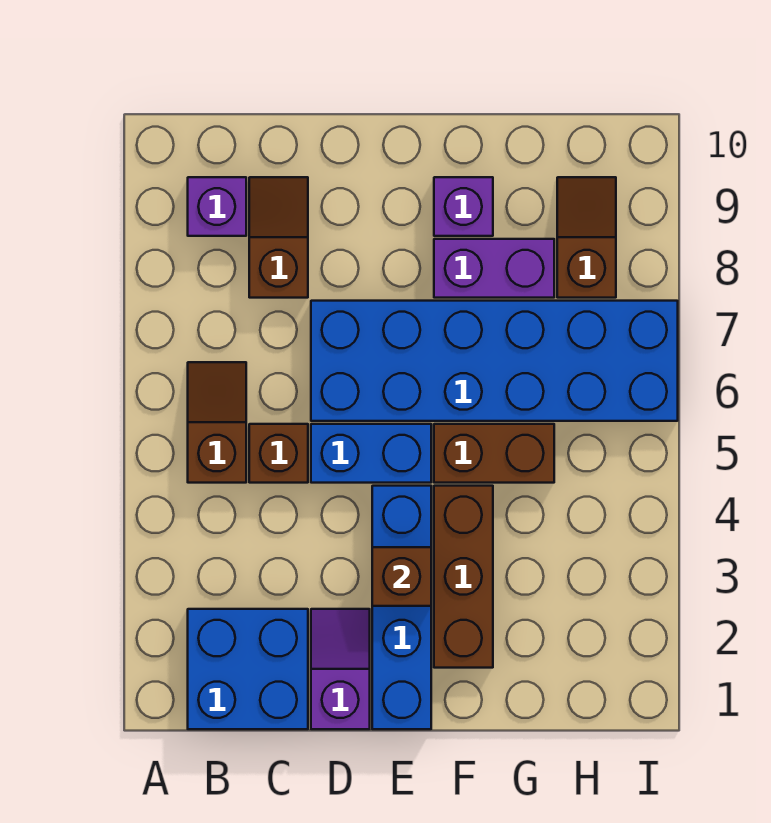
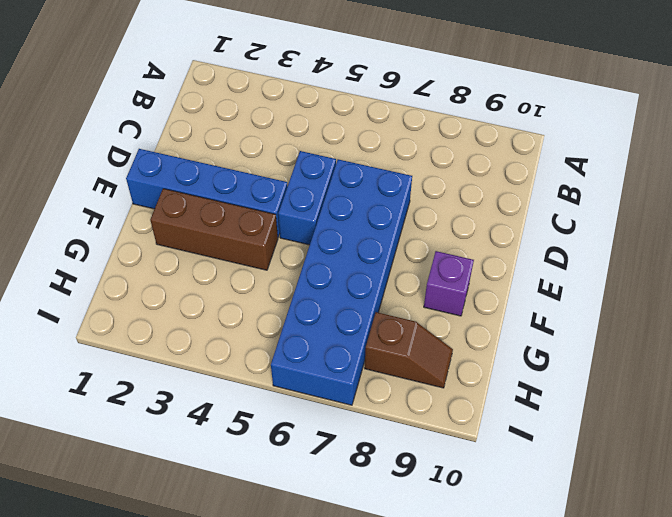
none -> blue brick B1:C2 level 1
none -> brown slope B5:B6 level 1 top 5
none -> purple brick B9 level 1

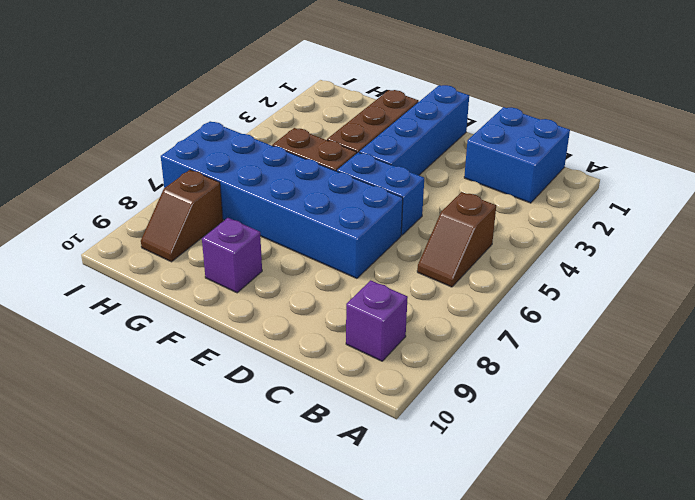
none -> brown brick C5 level 1
none -> brown slope C8:C9 level 1 top 8
none -> purple slope D1:D2 level 1 top 1

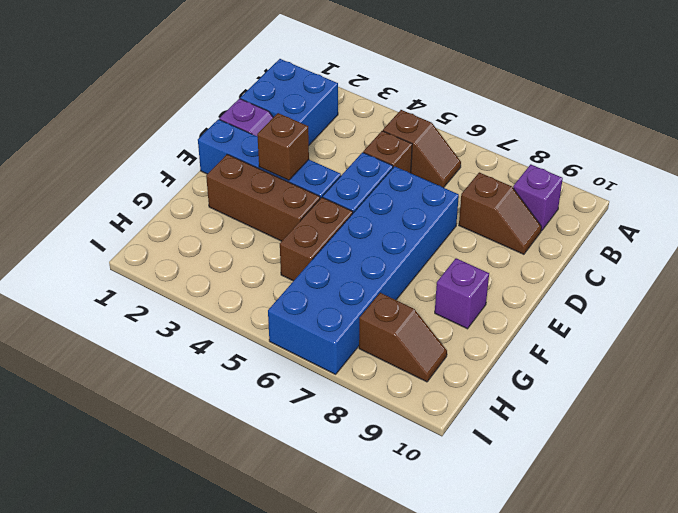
none -> purple brick F8:G8 level 1

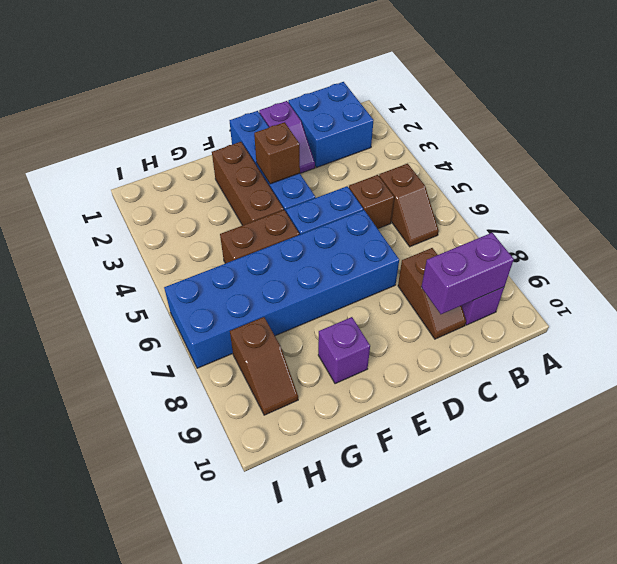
purple brick B9:C9 level 2 -> purple brick F8:G8 level 1

